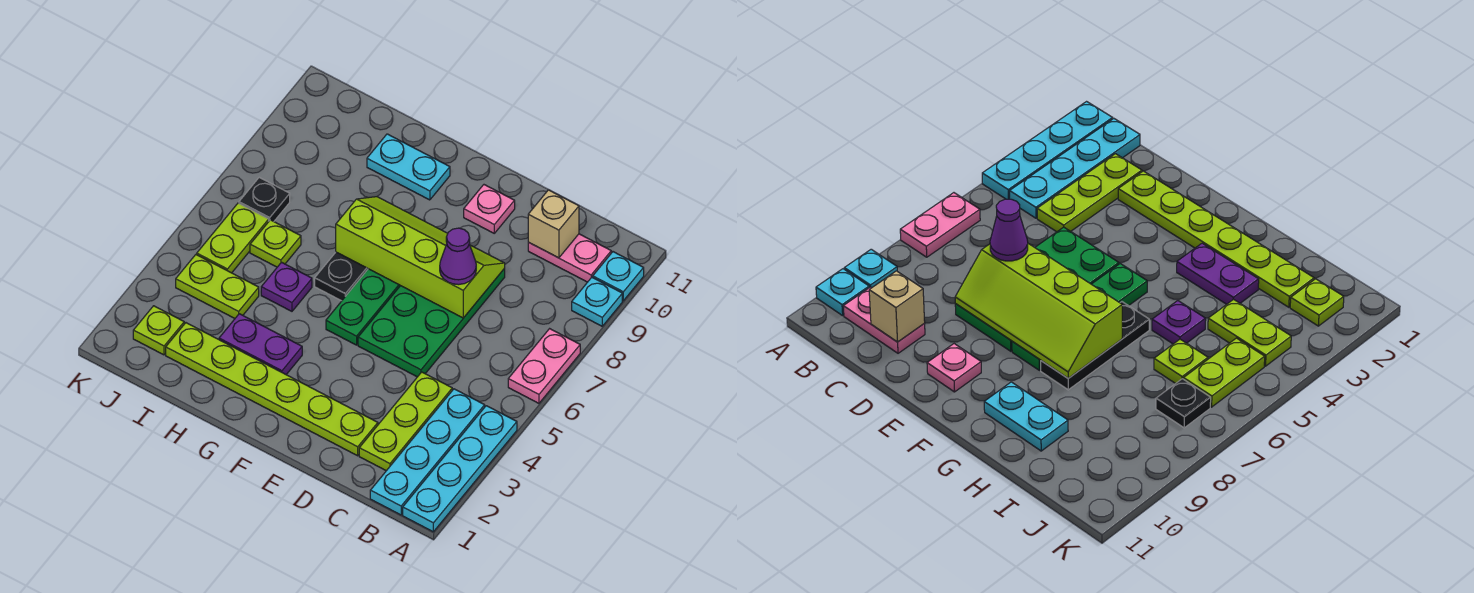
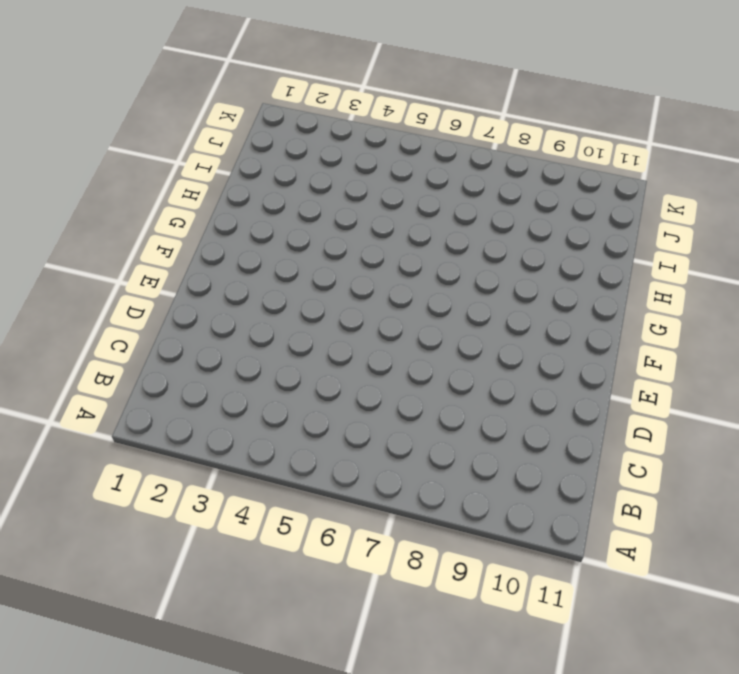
none -> cyan plate A1:A4 level 1
none -> pink plate A6:A7 level 1
none -> cyan plate A9 level 1

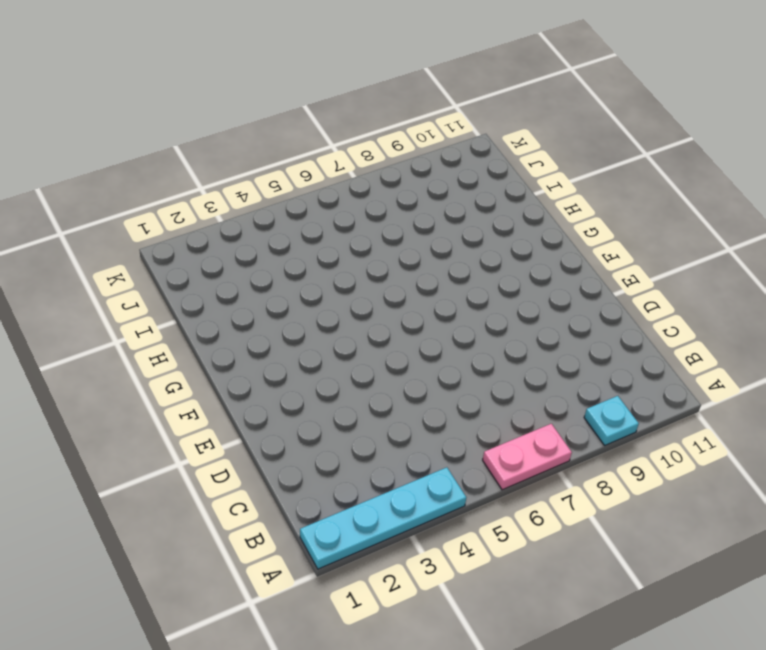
none -> cyan plate A10 level 1
none -> cyan plate B1:B4 level 1
none -> pink plate B10:C10 level 1

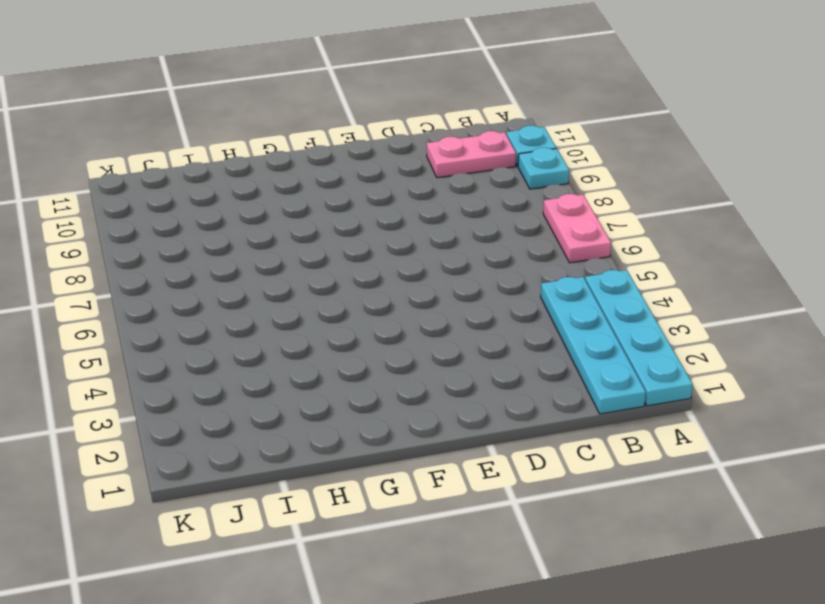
none -> lime plate C2:C4 level 1
none -> lime plate D2:I2 level 1
none -> green plate D5:E8 level 1

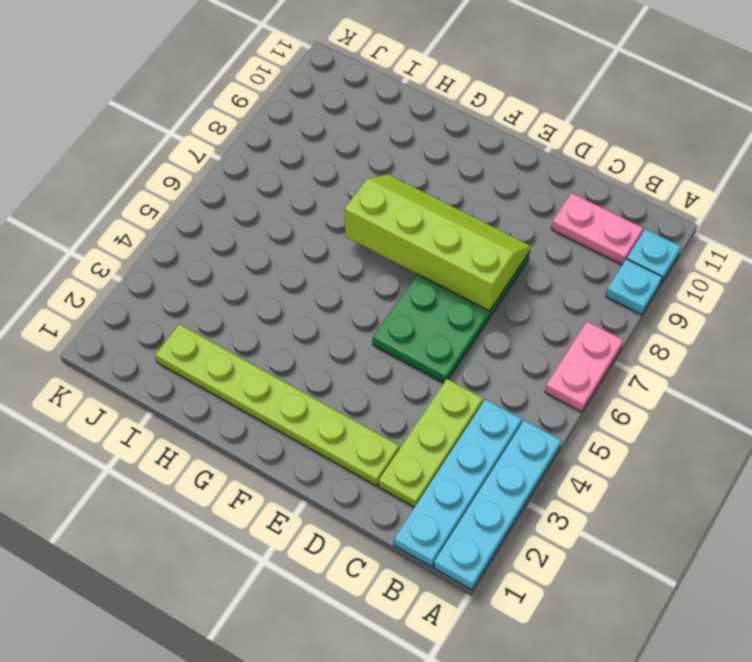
none -> pink plate E10 level 1
none -> green plate F5:F8 level 1
none -> purple plate G3:H3 level 1

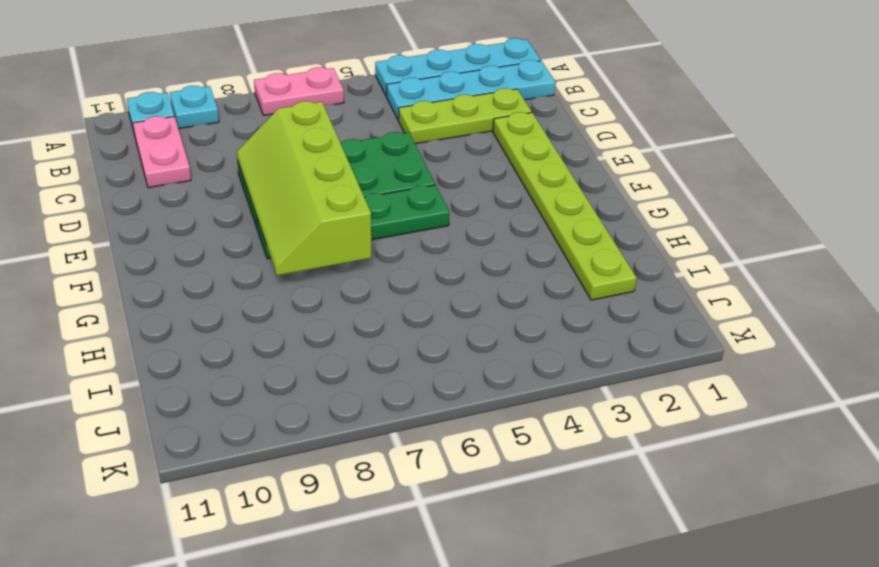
none -> pink plate E10 level 1
none -> purple plate G3:H3 level 1
none -> black plate G6:G8 level 1

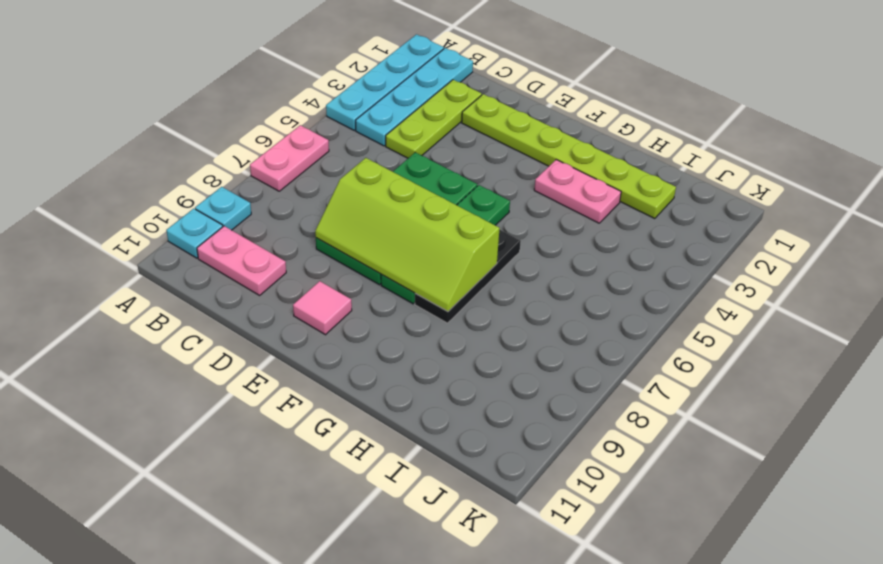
pink tile E10 level 1 -> pink plate E10 level 1
pink plate G3:H3 level 1 -> purple plate G3:H3 level 1
none -> cyan plate G10:H10 level 1
none -> purple plate H5 level 1
none -> lime plate I4:J4 level 1

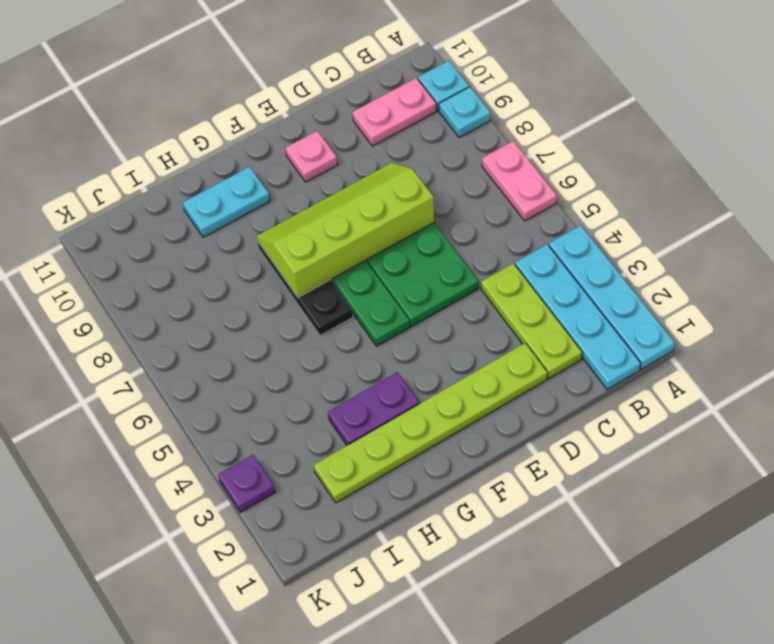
purple plate K3 level 1 -> purple plate H5 level 1
none -> lime plate I4:J4 level 1
none -> lime plate I6 level 1
none -> lime plate J2 level 1

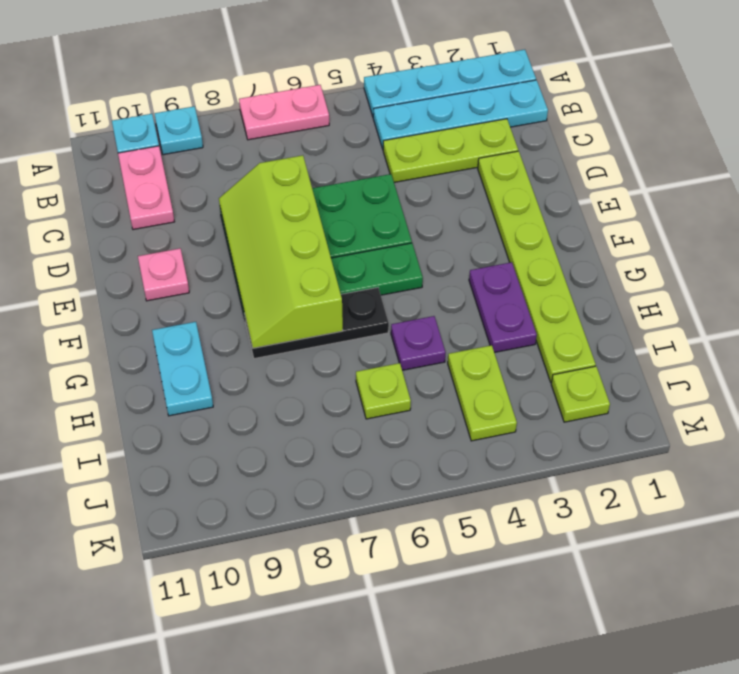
none -> lime plate J5:J6 level 1
none -> black plate J7 level 1
none -> tan brick C10 level 2

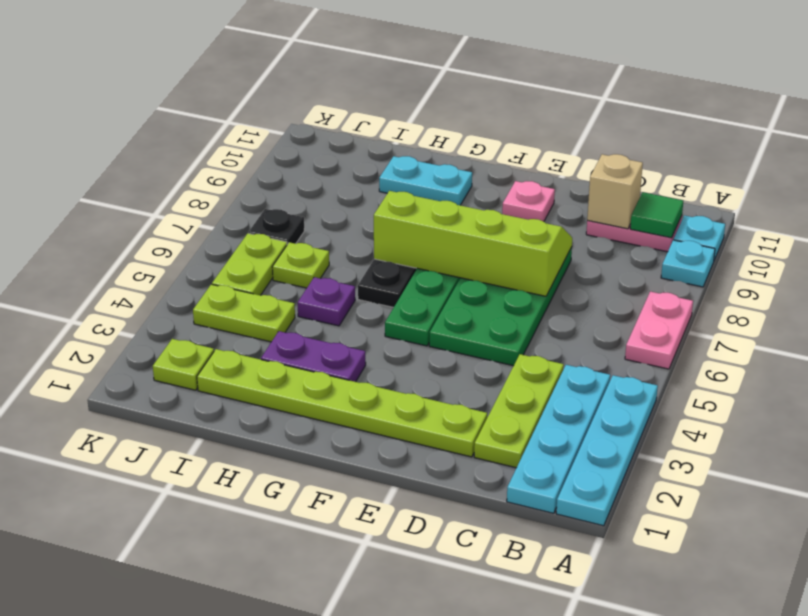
green tile B10 level 2 -> none
none -> purple cone D7 level 3

